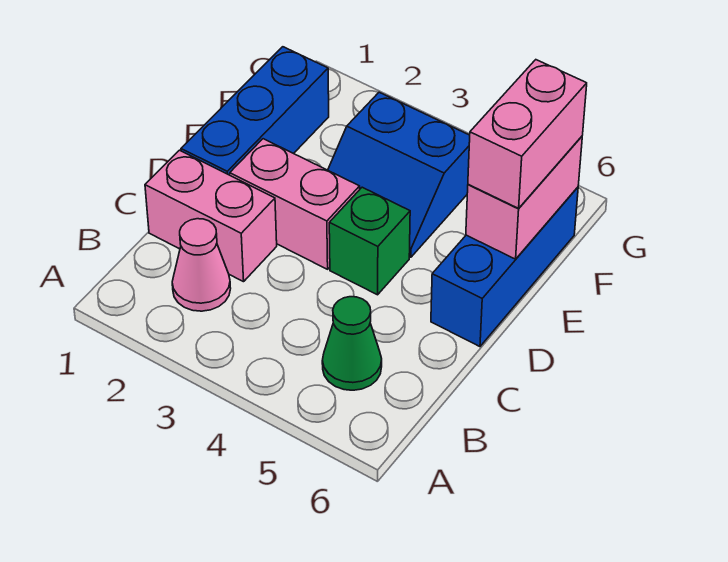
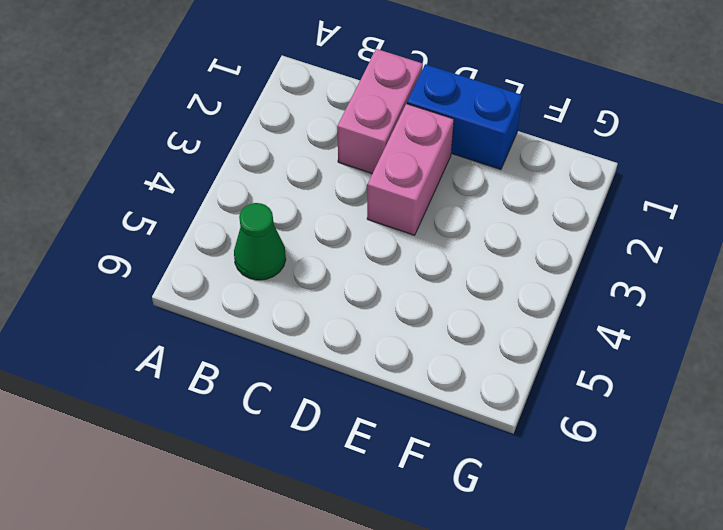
blue brick D1:E1 level 1 -> blue brick D1:F1 level 1
none -> pink cone B2 level 1
none -> green brick D4 level 1

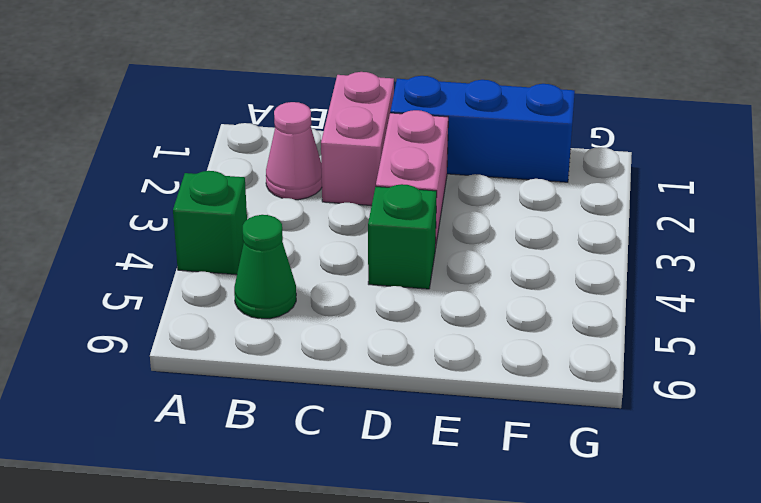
green brick A4 level 1 -> none
none -> blue brick D6:F6 level 1
none -> blue slope E3:F4 level 1 top F

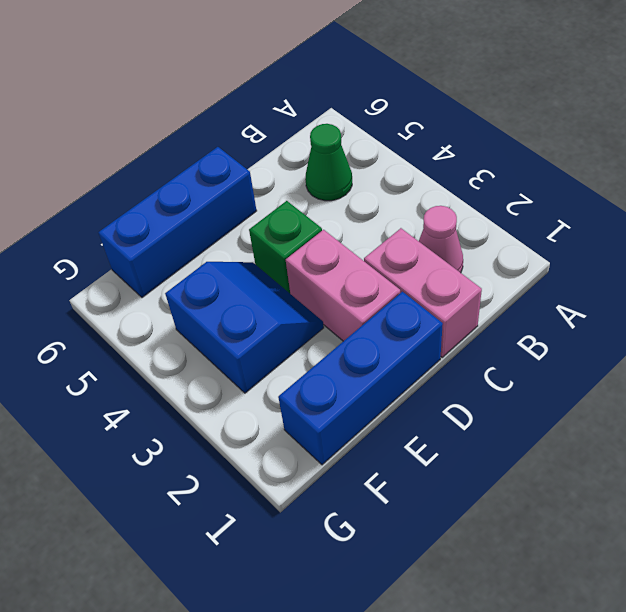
none -> pink brick E6:F6 level 2
none -> pink brick E6:F6 level 3

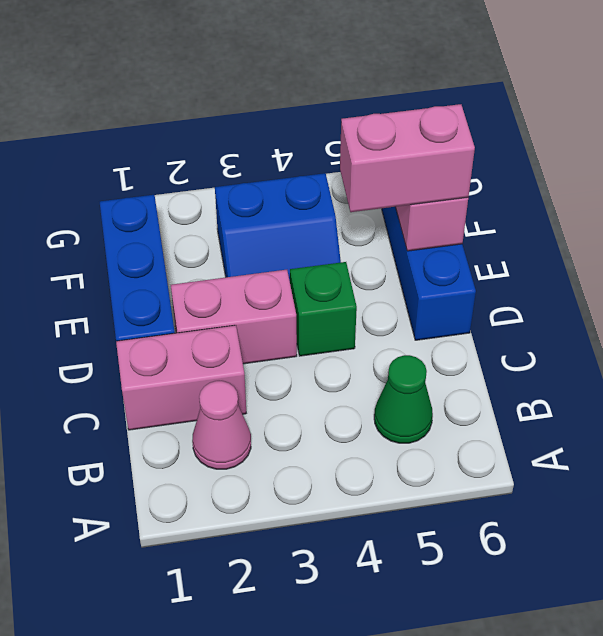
pink brick E5:E6 level 3 -> pink brick E6:F6 level 3

